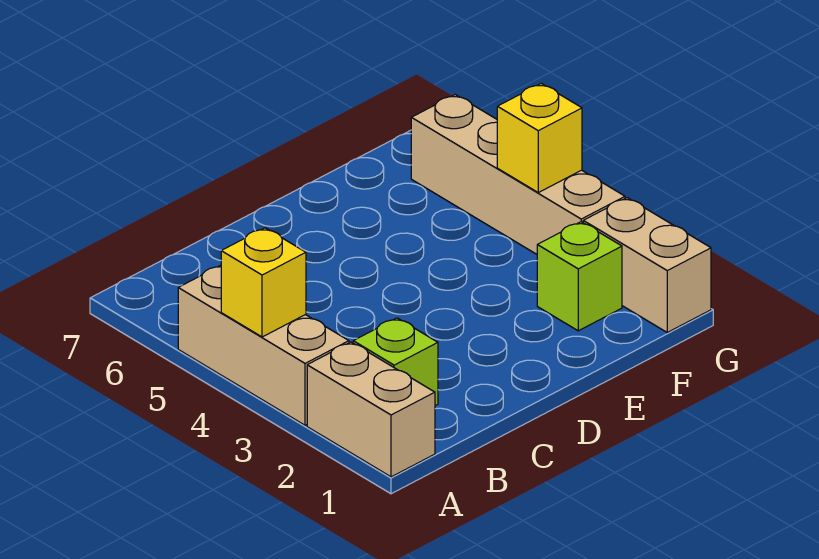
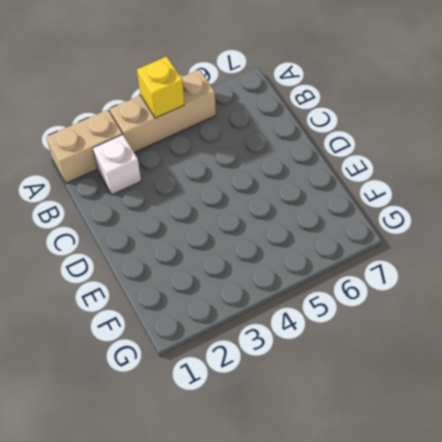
white brick B2 level 1 -> lime brick B2 level 1
none -> lime brick F2 level 1
none -> tan brick G1:G2 level 1

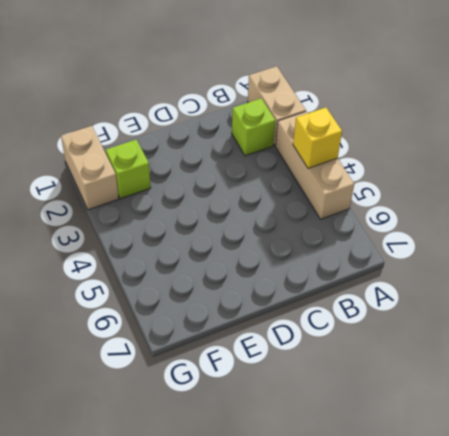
none -> tan brick G3:G6 level 1
none -> yellow brick G4 level 2

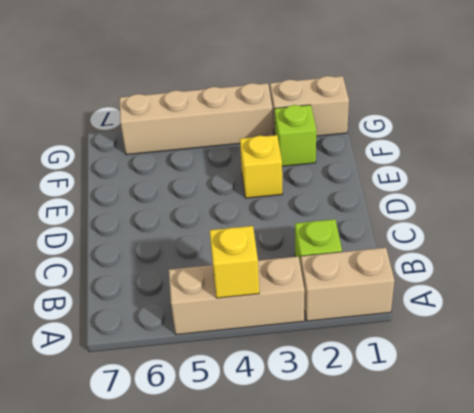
yellow brick E3 level 1 -> yellow brick G4 level 2

